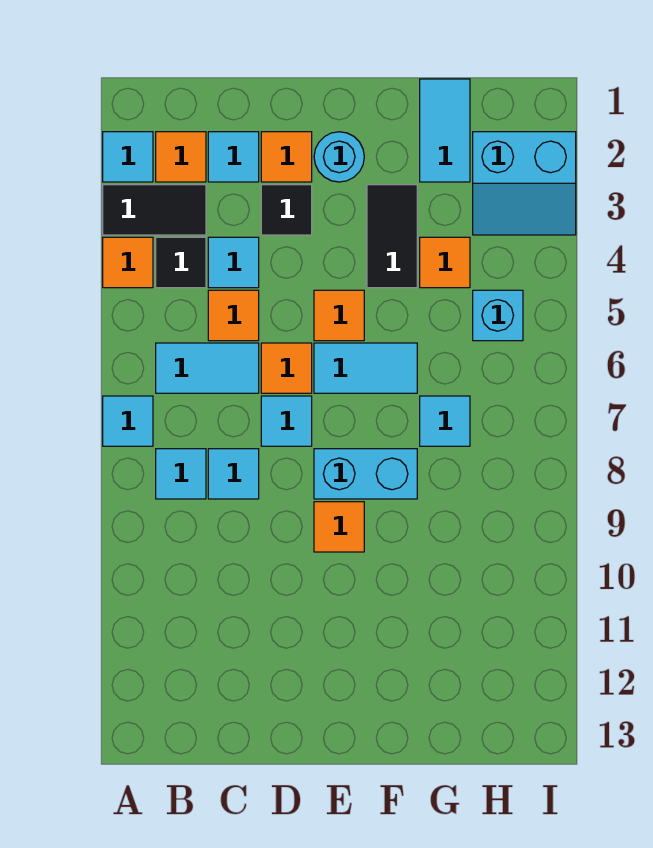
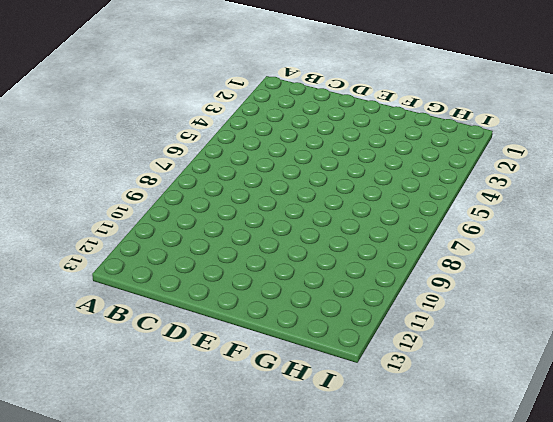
none -> cyan tile A2 level 1
none -> black tile A3:B3 level 1
none -> orange tile A4 level 1

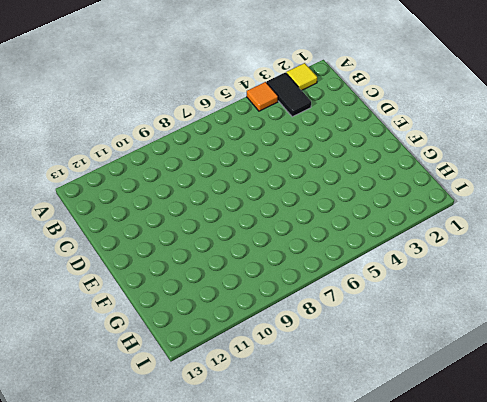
yellow tile A2 level 1 -> cyan tile A2 level 1
none -> cyan tile A7 level 1
none -> orange tile B2 level 1
none -> black tile B4 level 1

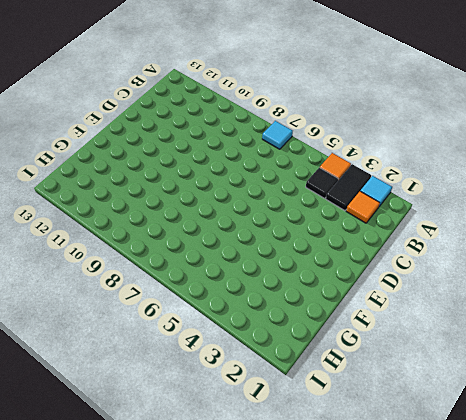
none -> cyan tile B6:C6 level 1
none -> cyan tile B8 level 1
none -> cyan tile C2 level 1

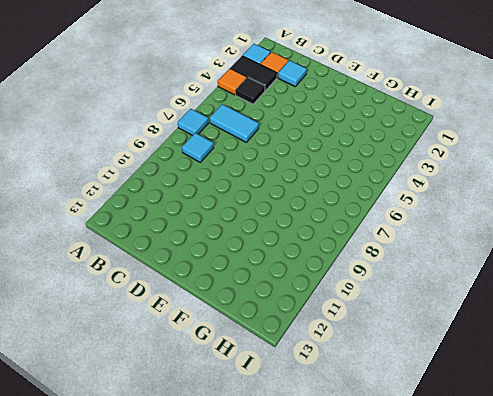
none -> cyan tile C4 level 1
none -> orange tile C5 level 1
none -> cyan tile C8 level 1

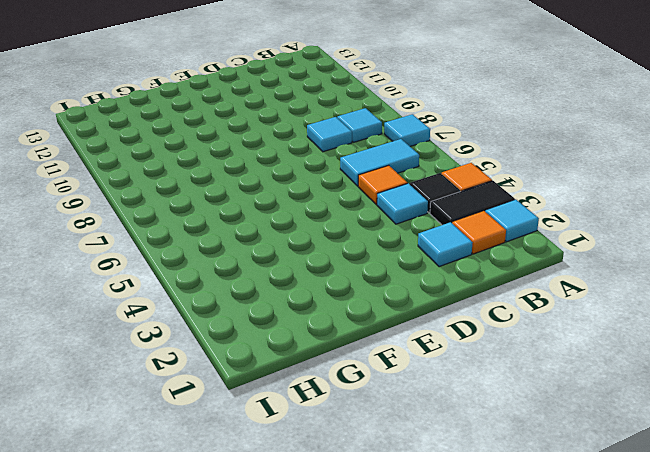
none -> orange tile D2 level 1
none -> black tile D3 level 1
none -> orange tile D6 level 1

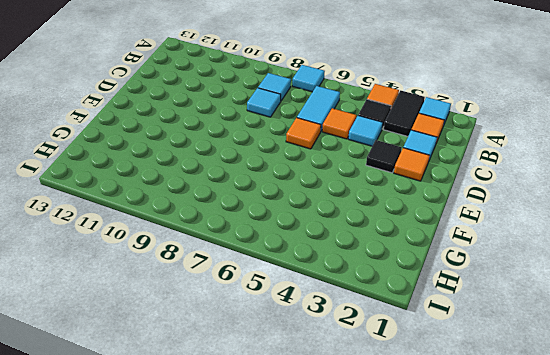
none -> cyan tile D7 level 1
none -> cyan round brick E2 level 1
none -> orange tile E5 level 1

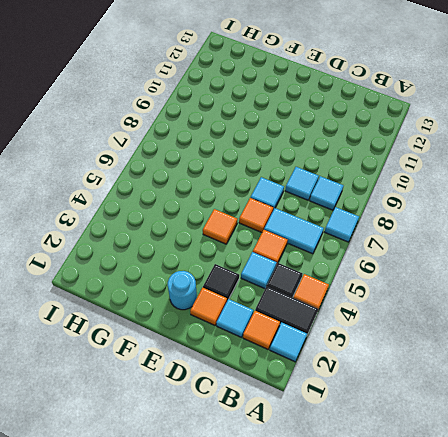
none -> cyan tile E6:F6 level 1
none -> cyan brick E8:F8 level 1
none -> orange tile E9 level 1

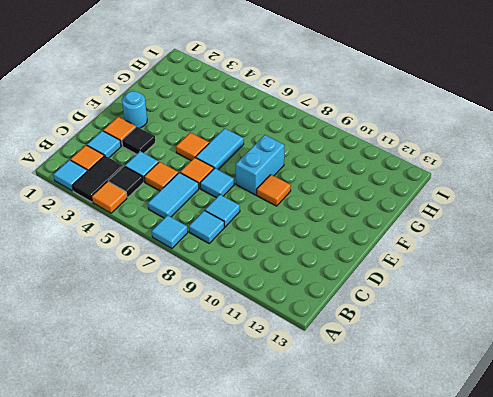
none -> black tile F3:F4 level 1
none -> cyan tile G1:G2 level 1
none -> orange tile G4 level 1

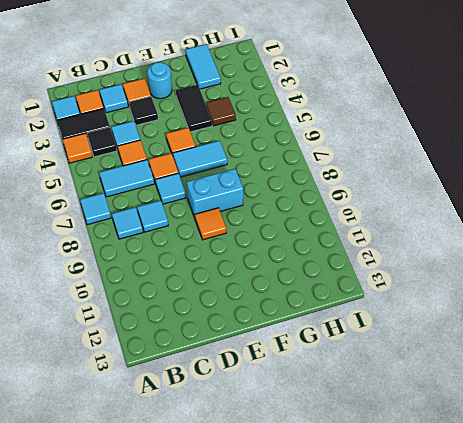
brown tile G4 level 1 -> orange tile G4 level 1
none -> cyan tile G7 level 1
none -> cyan slope H2:I3 level 1 top 2
none -> cyan brick H5 level 1

